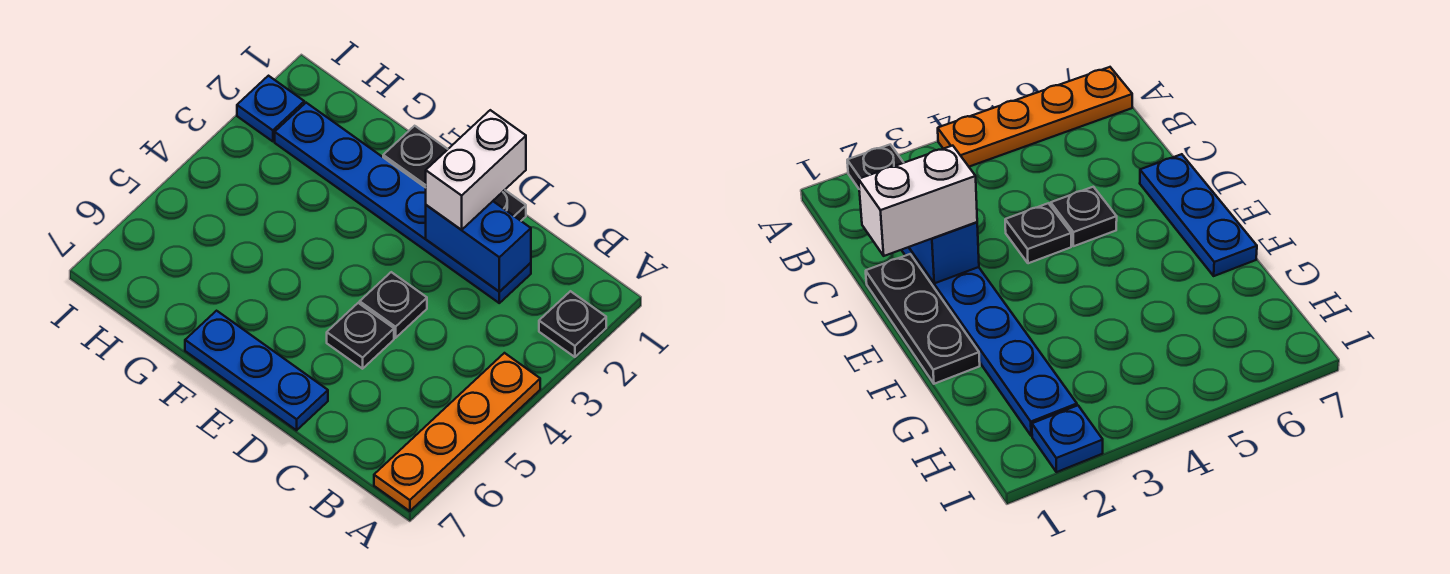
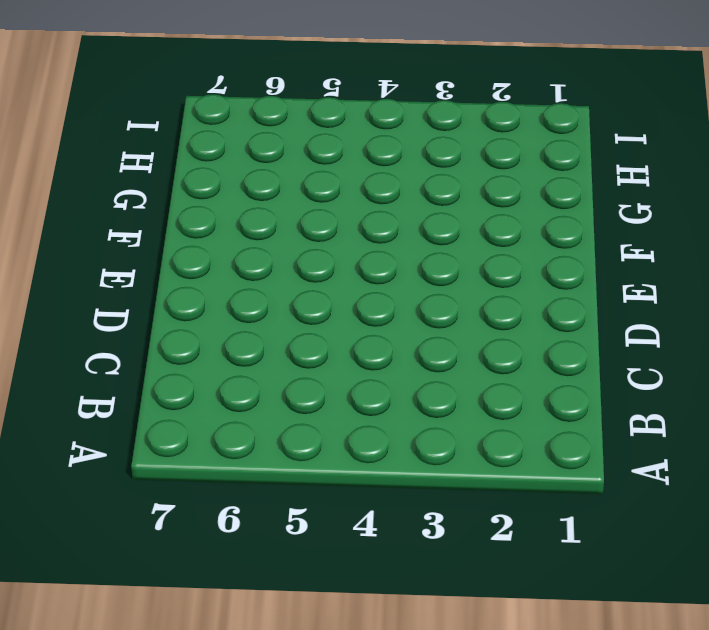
none -> black plate A2 level 1
none -> orange plate A4:A7 level 1

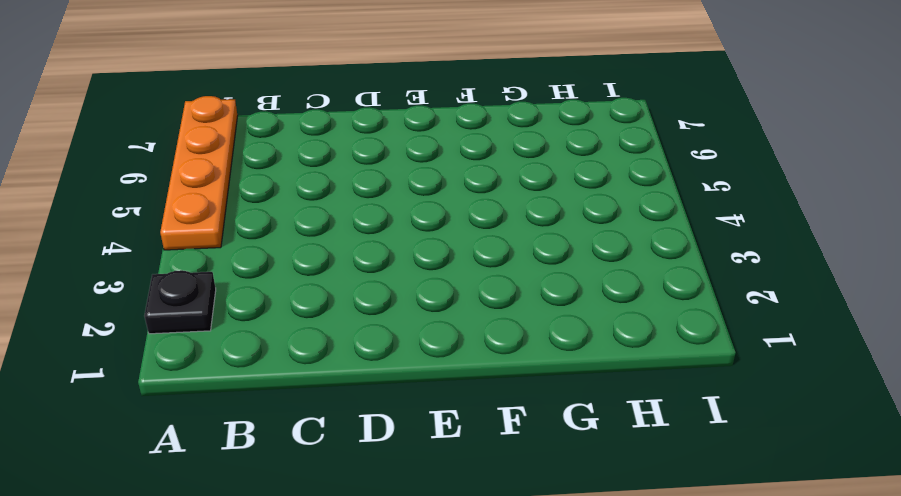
none -> blue plate C2:H2 level 1
none -> black plate D1:F1 level 1

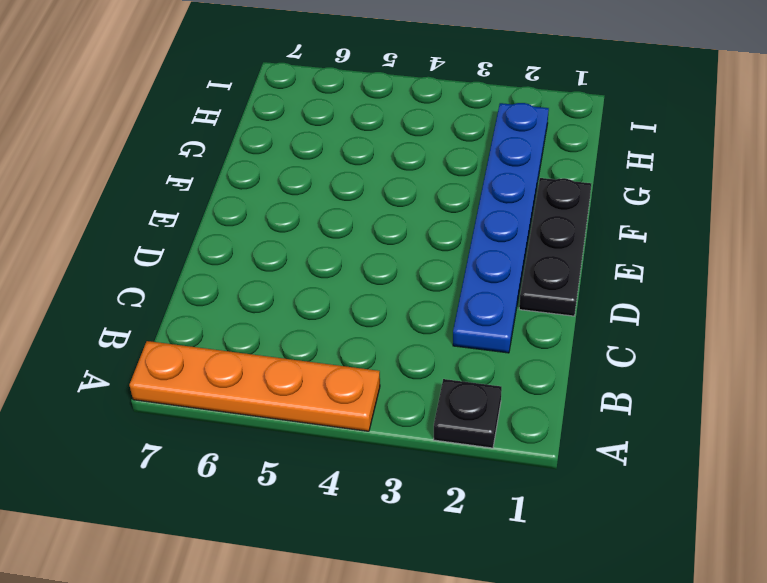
none -> black plate D4 level 1
none -> black plate D5 level 1

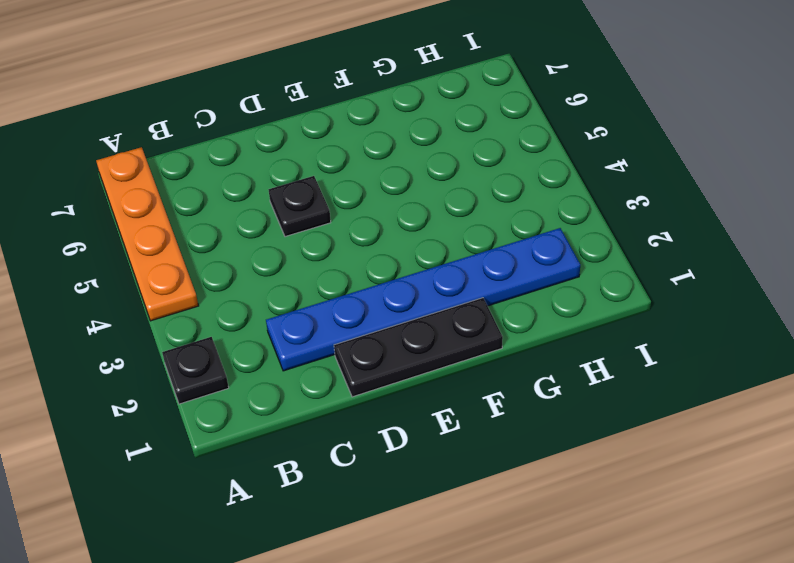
none -> black plate D4 level 1
none -> blue plate D7:F7 level 1

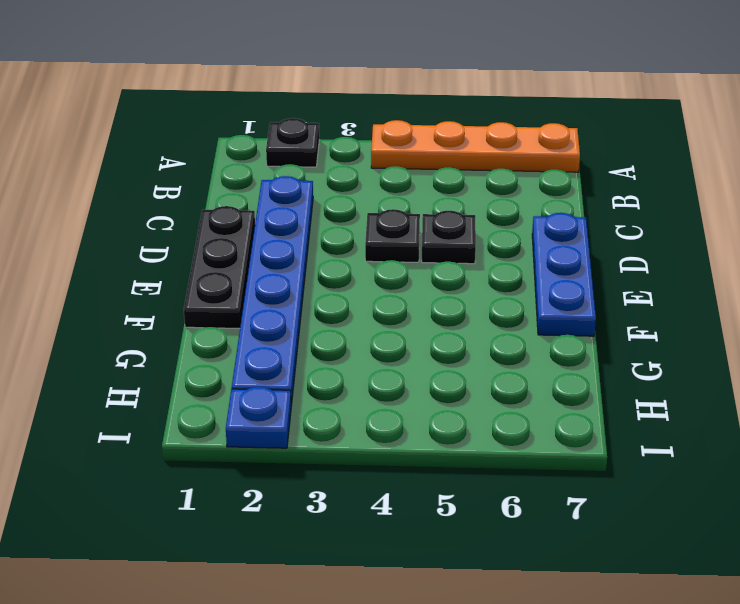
none -> blue brick C2:D2 level 2
none -> white brick D1:D2 level 3

